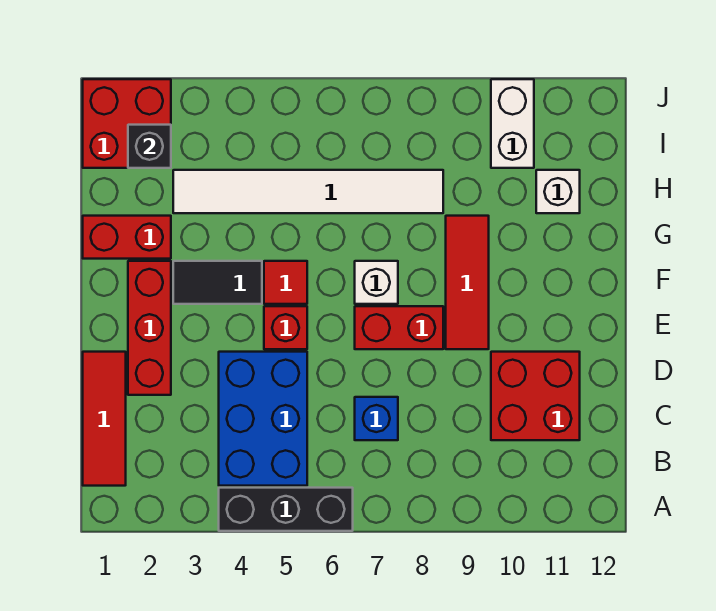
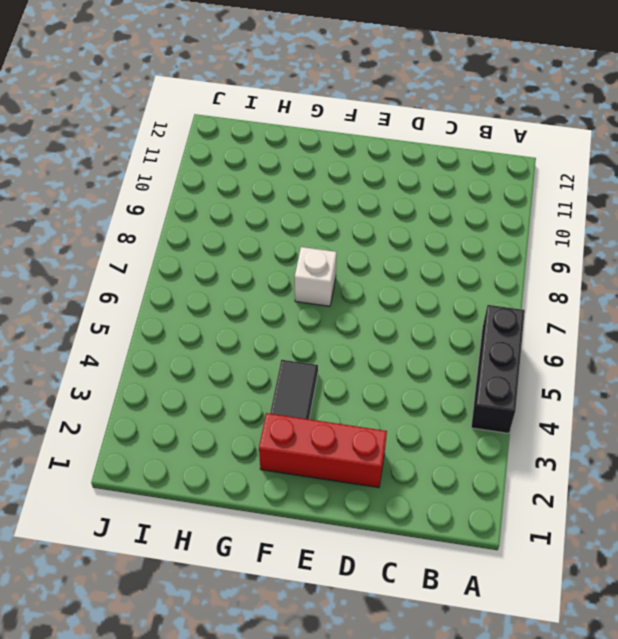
none -> red tile B1:D1 level 1
none -> blue brick B4:D5 level 1
none -> blue brick C7 level 1

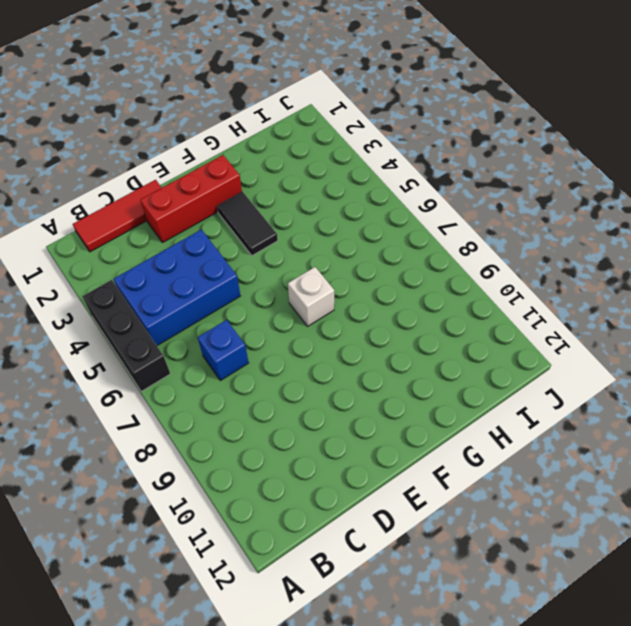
none -> red brick C10:D11 level 1
none -> red brick E5 level 1
none -> red brick E7:E8 level 1

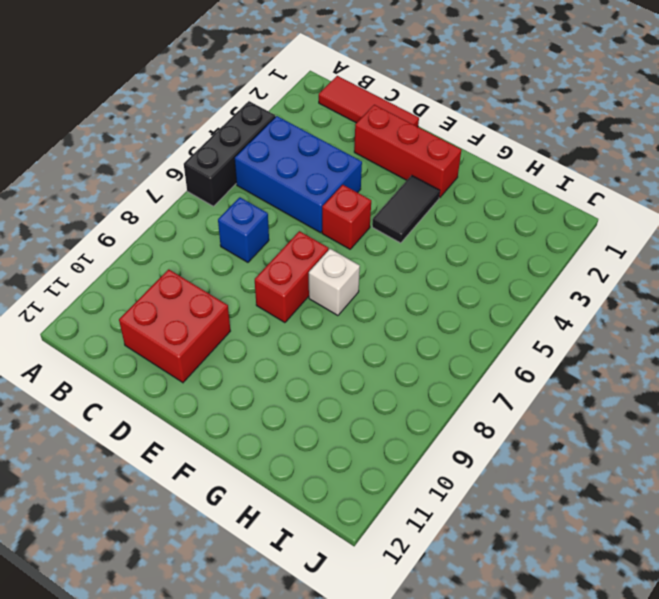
none -> red tile E9:G9 level 1
none -> red tile F5 level 1
none -> red brick G1:G2 level 1

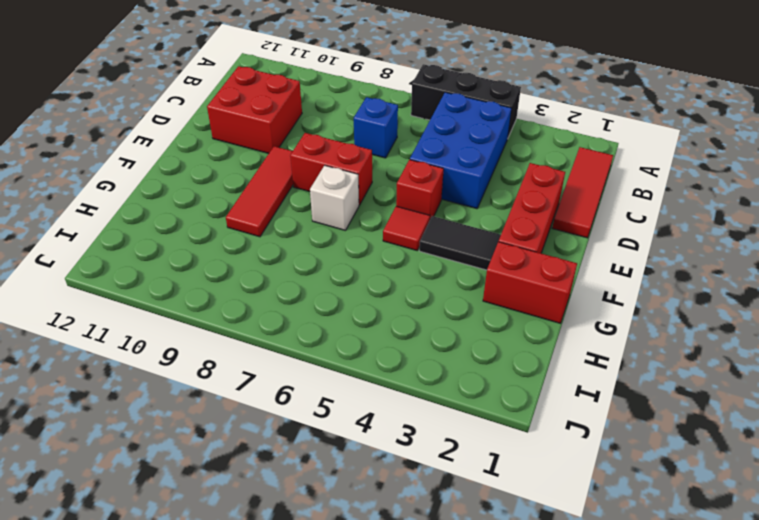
none -> white tile H3:H8 level 1
none -> white brick H11 level 1
none -> red brick I1:J2 level 1

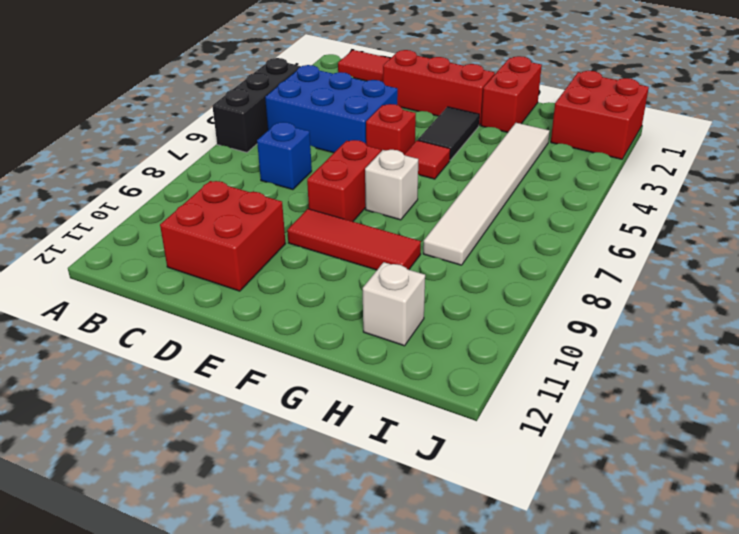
none -> white brick I10:J10 level 1
none -> black brick I2 level 2

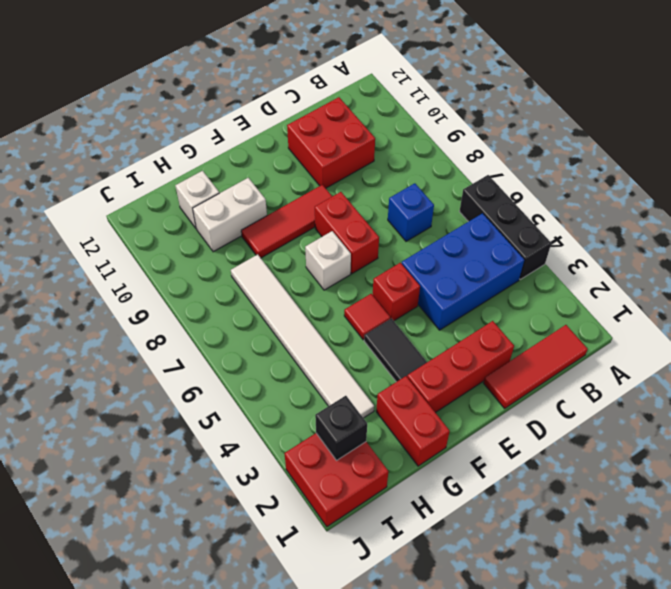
white brick G10:H10 level 1 -> white brick I10:J10 level 1

